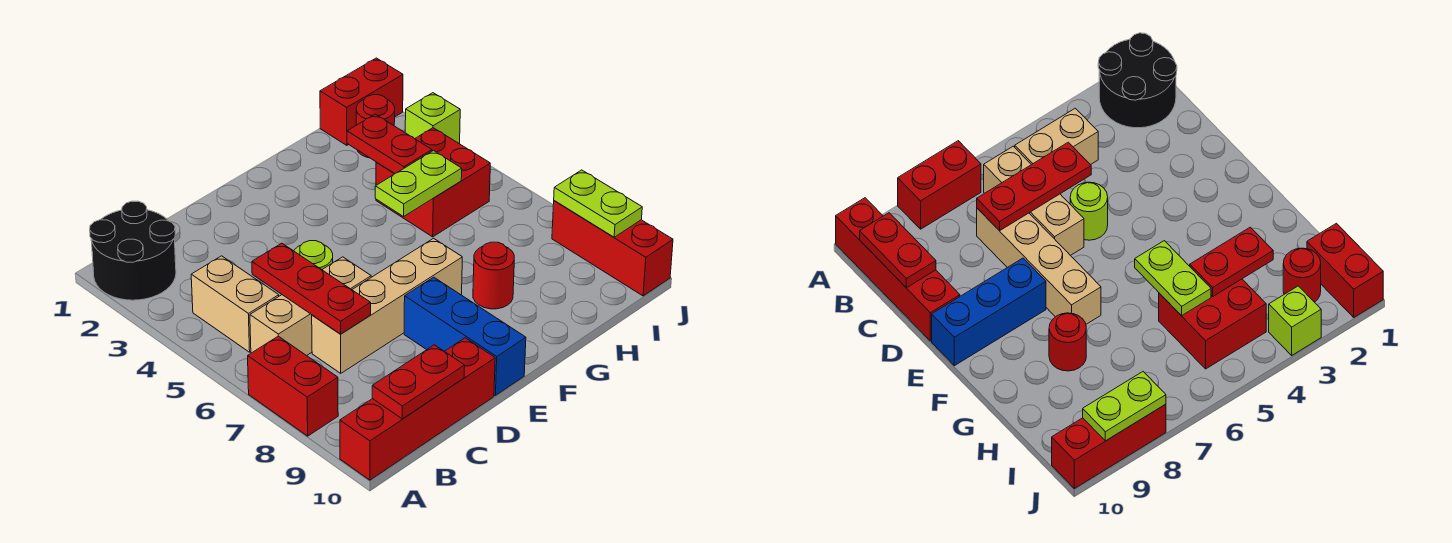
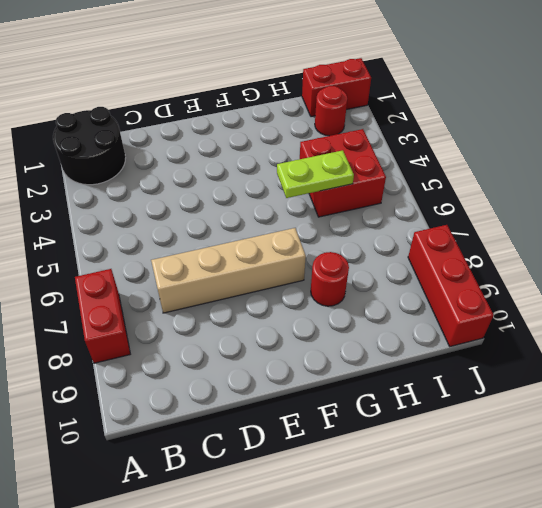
none -> red brick A10:D10 level 1
none -> tan brick B4:B5 level 1
none -> tan brick B6:D6 level 1

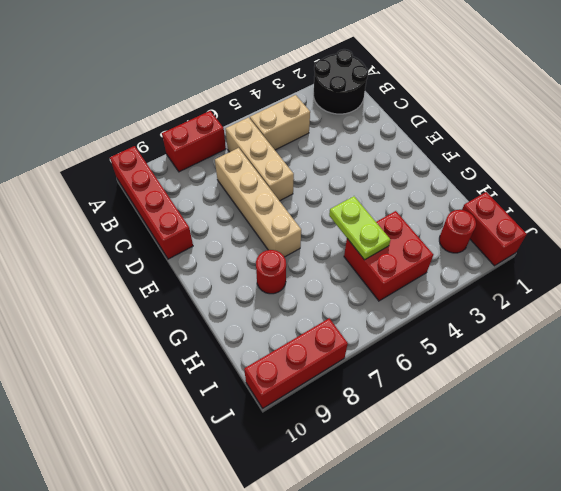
none -> lime round brick D5 level 1
none -> blue brick E8:E10 level 1
none -> lime brick J3 level 1

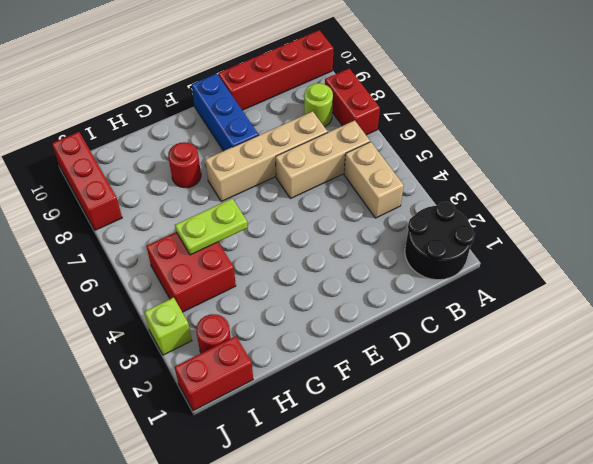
lime round brick B8 level 1 -> lime round brick D5 level 1
none -> red plate B10:C10 level 2
none -> red plate C5:C7 level 2
none -> red plate H3:H4 level 2

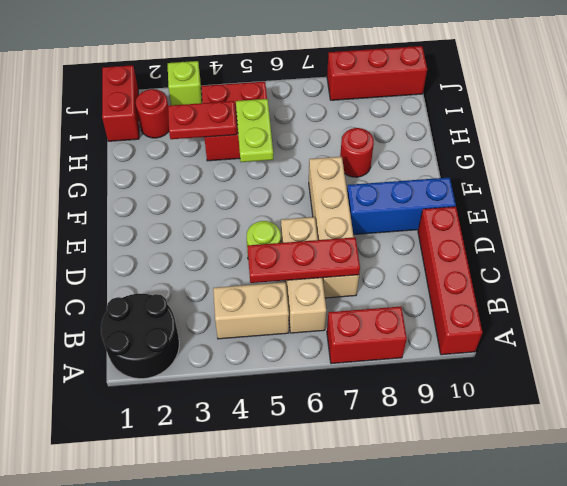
none -> red plate B10:C10 level 2
none -> lime plate J8:J9 level 2

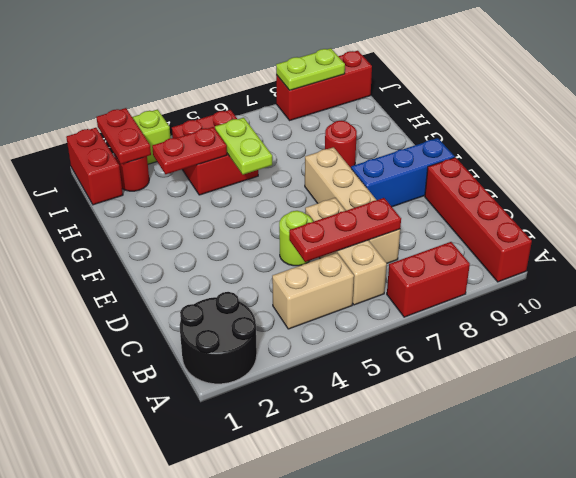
red plate I2:J2 level 2 -> red plate B10:C10 level 2

